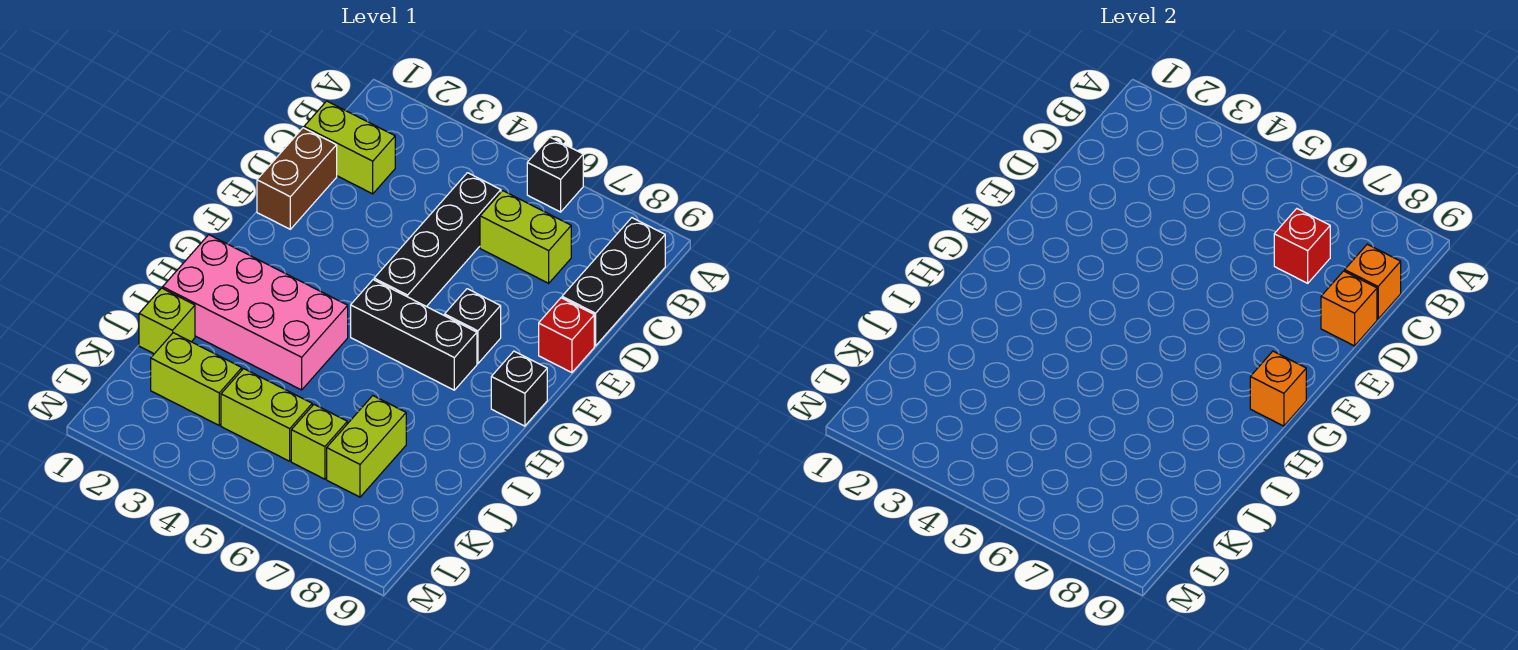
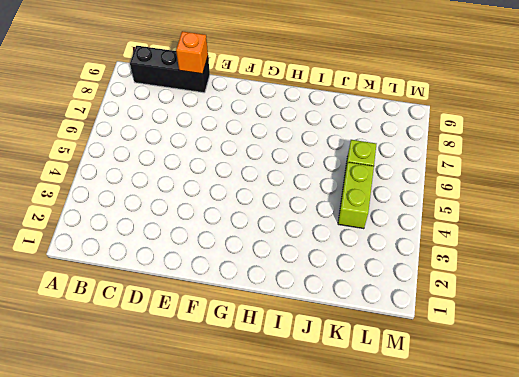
none -> black brick A6 level 1
none -> lime brick C1:C2 level 1
none -> black brick C5:F5 level 1

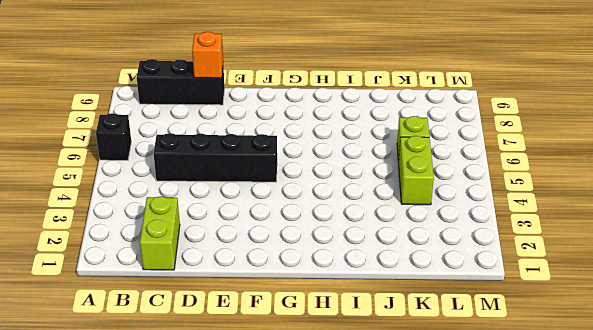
none -> lime brick C6:C7 level 1
none -> brown brick D1:E1 level 1
none -> red brick E9 level 1

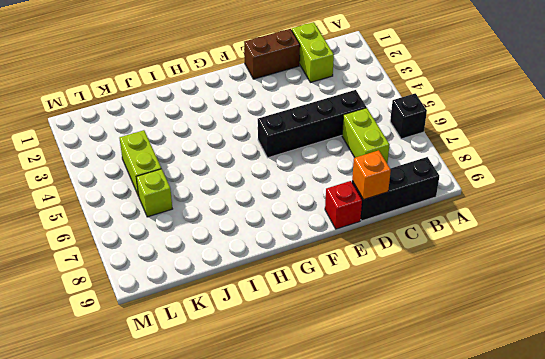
none -> black brick F7 level 1
none -> black brick G5:G7 level 1
none -> black brick G9 level 1

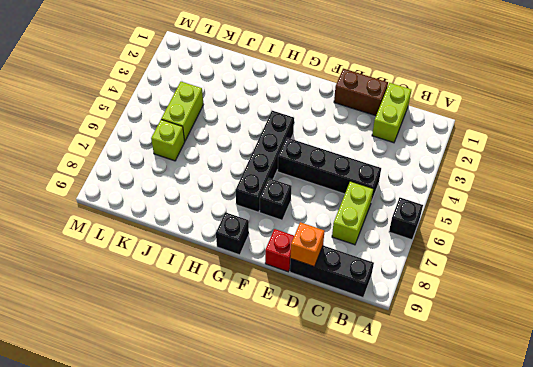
black brick G4:G7 level 1 -> black brick G5:G7 level 1
none -> pink brick H1:I4 level 1
none -> lime brick J1 level 1
none -> lime brick J7:K7 level 1

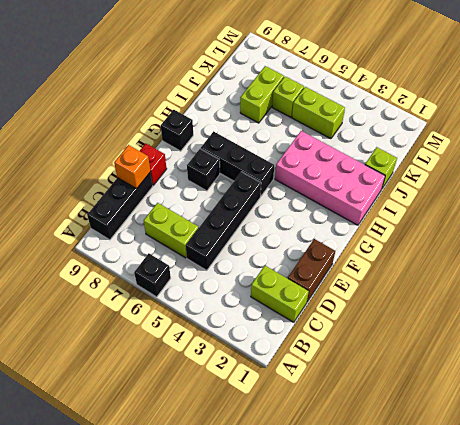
none -> lime brick K2:K3 level 1
none -> red brick C7 level 2
none -> orange brick C9 level 2

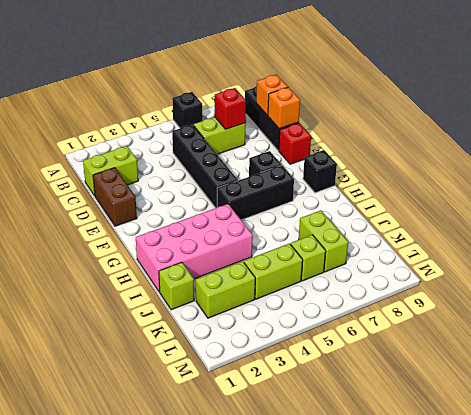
none -> orange brick G9 level 2

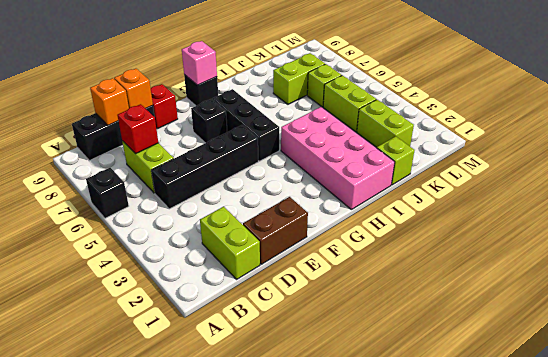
pink brick G9 level 2 -> orange brick G9 level 2

